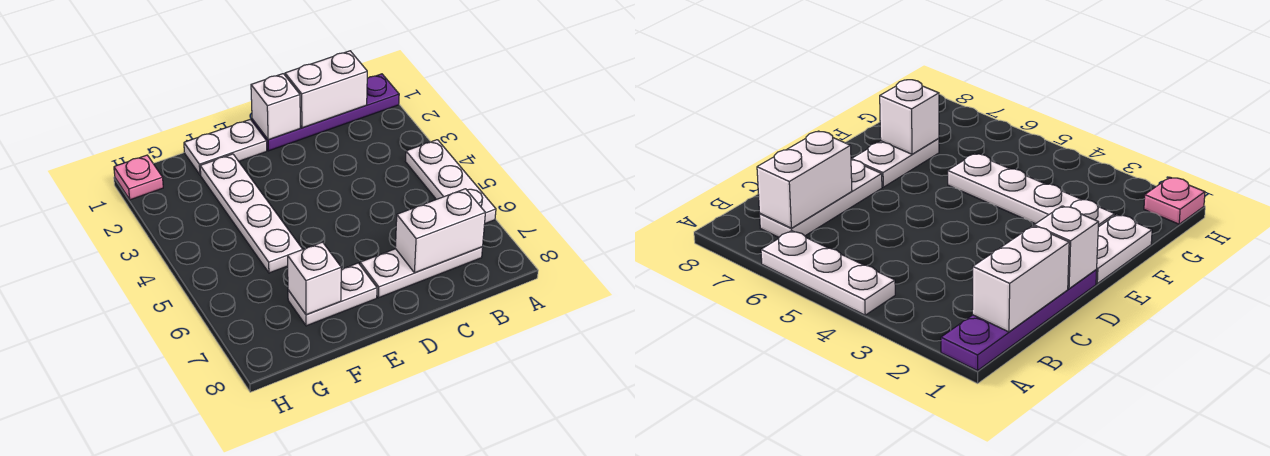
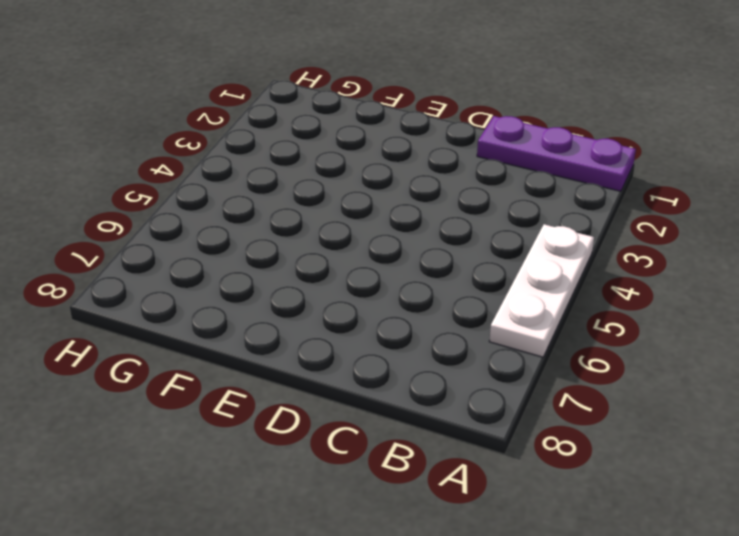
purple plate A1:C1 level 1 -> purple plate A1:D1 level 1
none -> white plate B7:D7 level 1
none -> white plate E1:F1 level 1

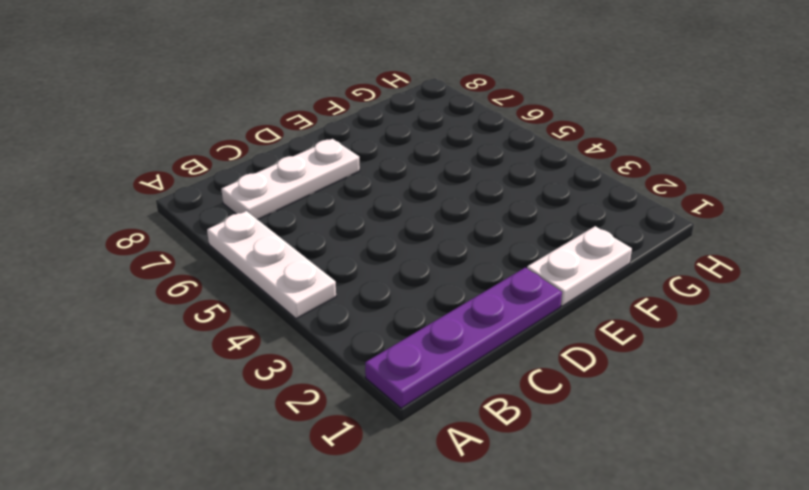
none -> white plate E7:F7 level 1
none -> white plate F2:F5 level 1

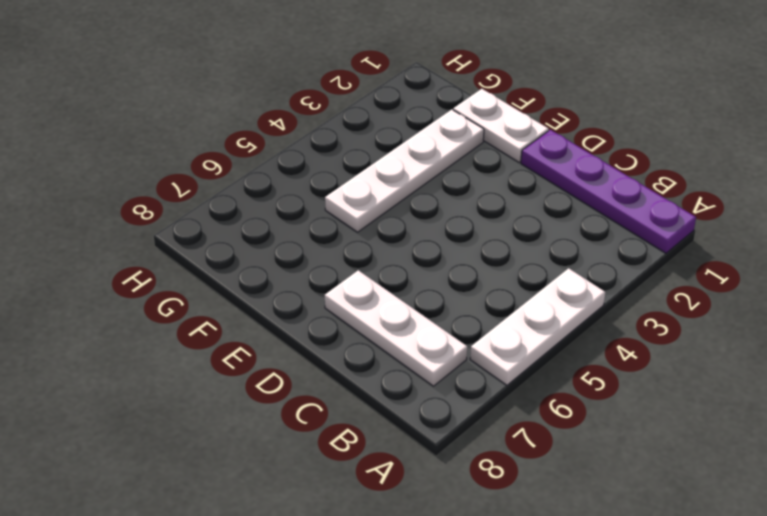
none -> white plate E7:F7 level 1
none -> pink plate H1 level 1

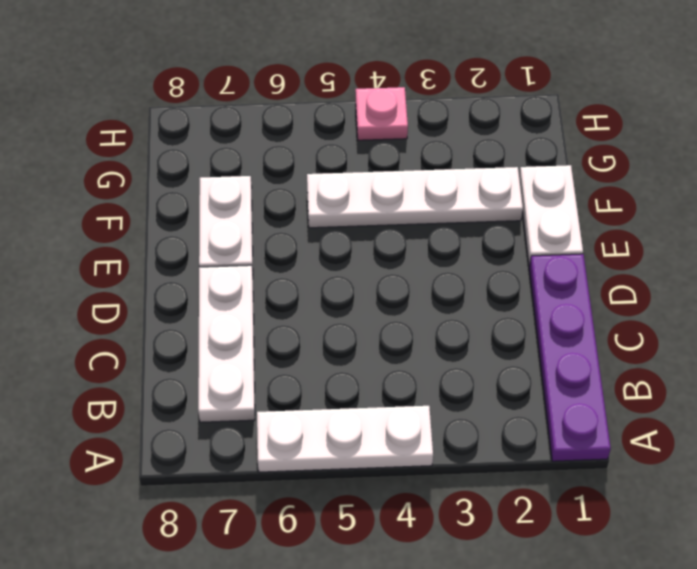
pink plate H4 level 1 -> pink plate H1 level 1
none -> white brick B1:C1 level 2
none -> white brick B7:C7 level 2

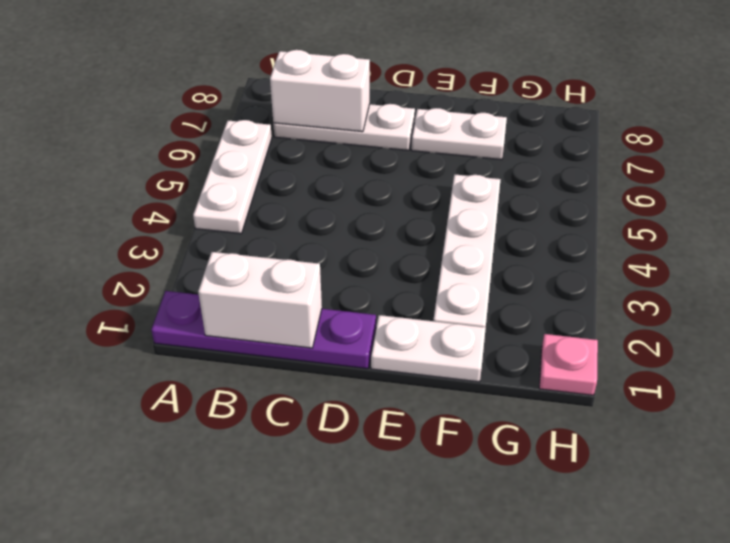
none -> white brick D1 level 2
none -> white brick F7 level 2

